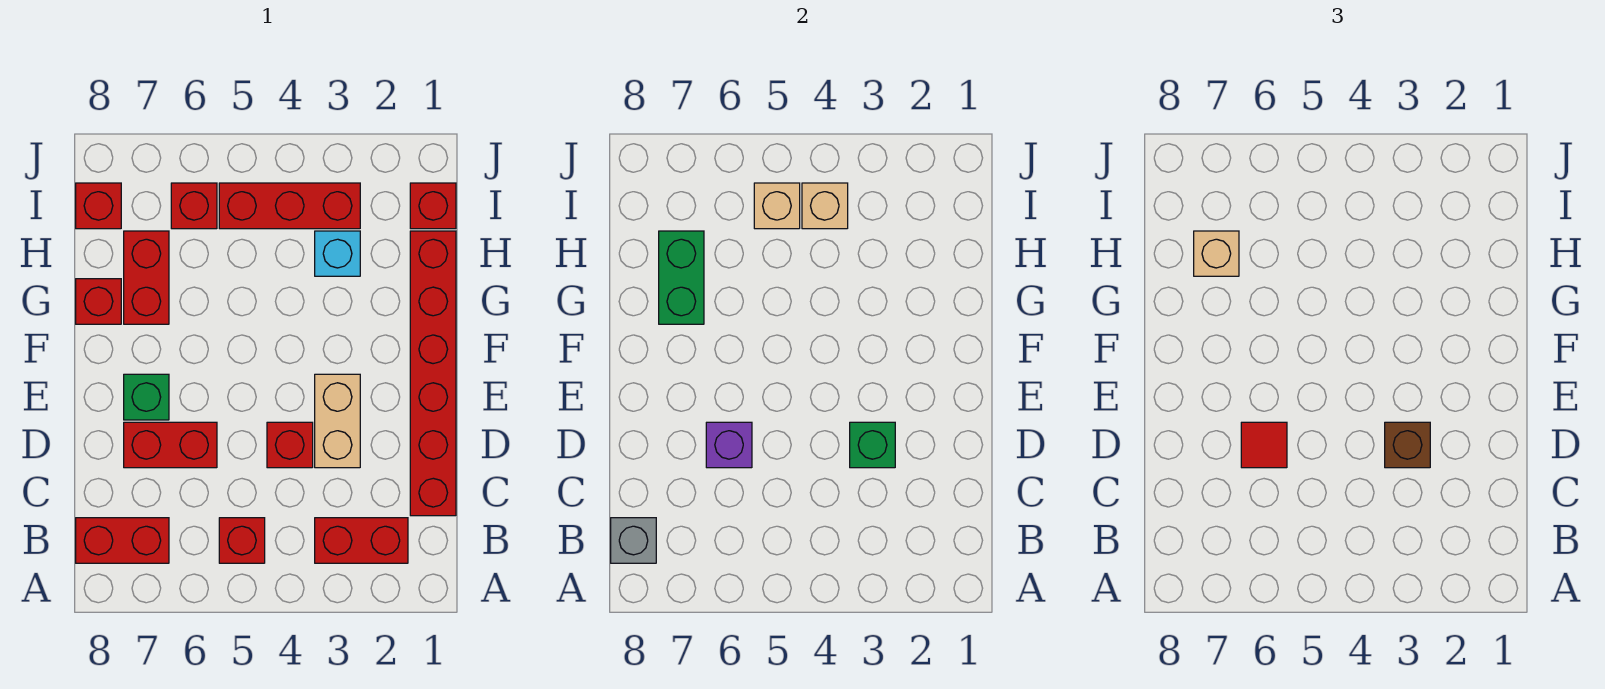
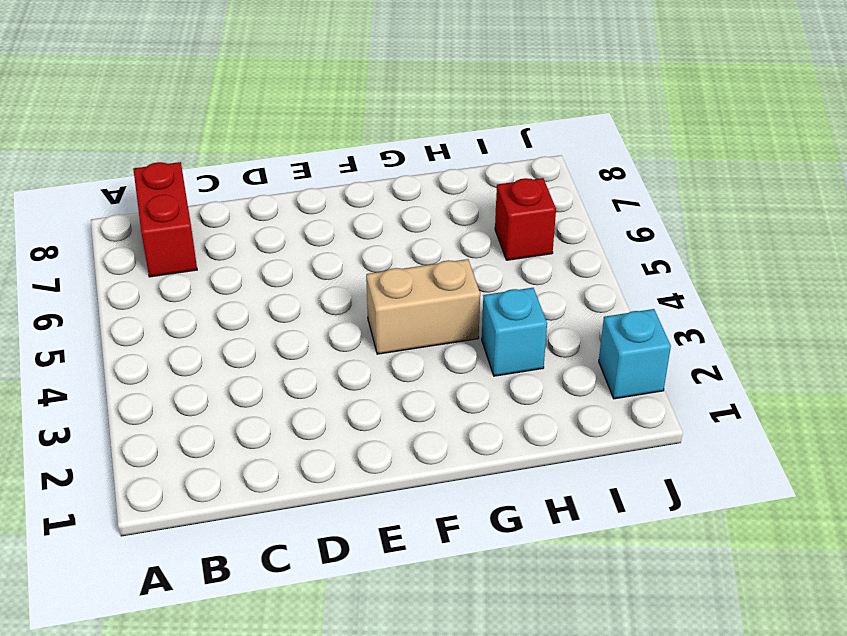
tan brick F4:G4 level 1 -> tan brick D3:E3 level 1
cyan brick J2 level 1 -> none
none -> red brick B2:B3 level 1
none -> red brick B5 level 1
none -> red brick C1:H1 level 1

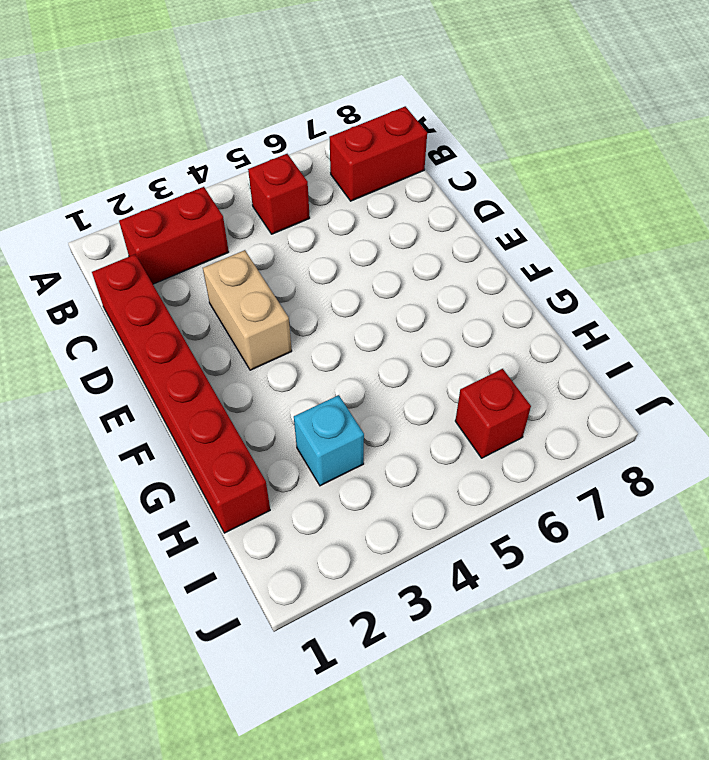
none -> red brick D4 level 1
none -> red brick D6:D7 level 1
none -> green brick E7 level 1

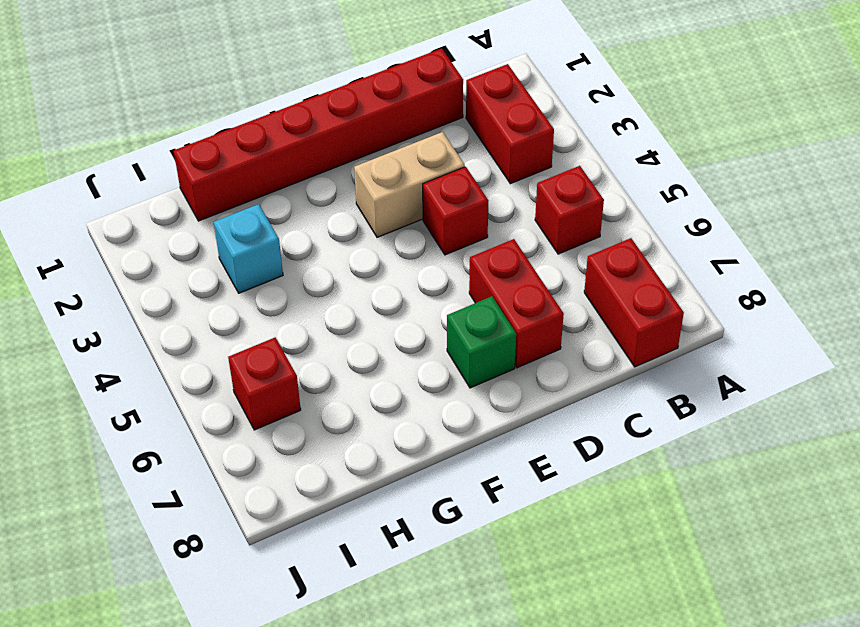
none -> red brick G7:H7 level 1
none -> red brick G8 level 1
none -> red brick I1 level 1

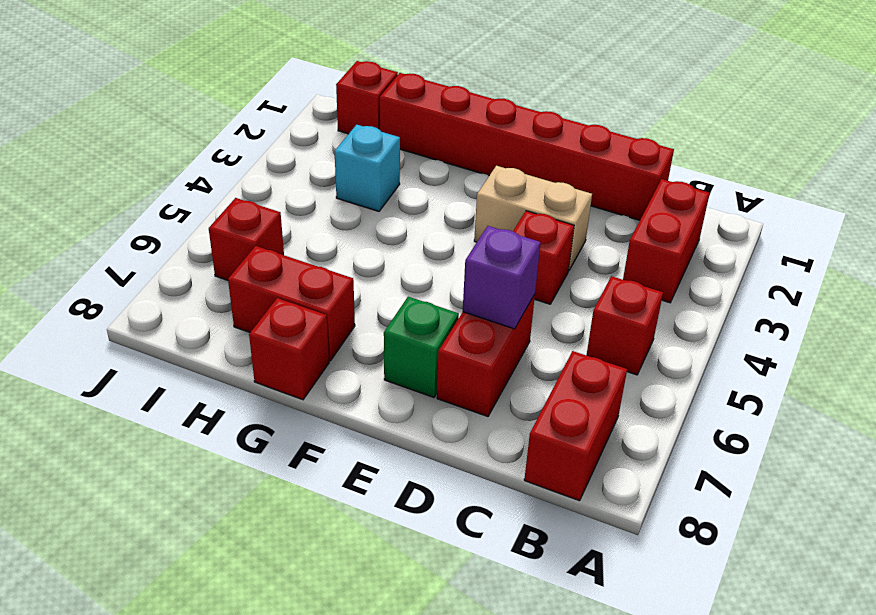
none -> red brick I3:I5 level 1
none -> red brick I8 level 1
none -> grey brick B8 level 2

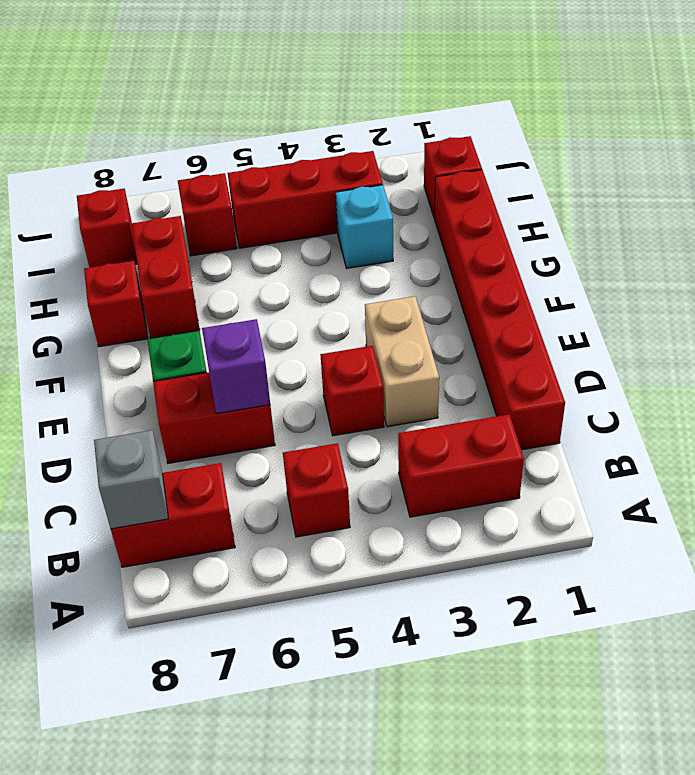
none -> green brick D3 level 2
none -> green brick G7:H7 level 2
none -> tan brick I4 level 2

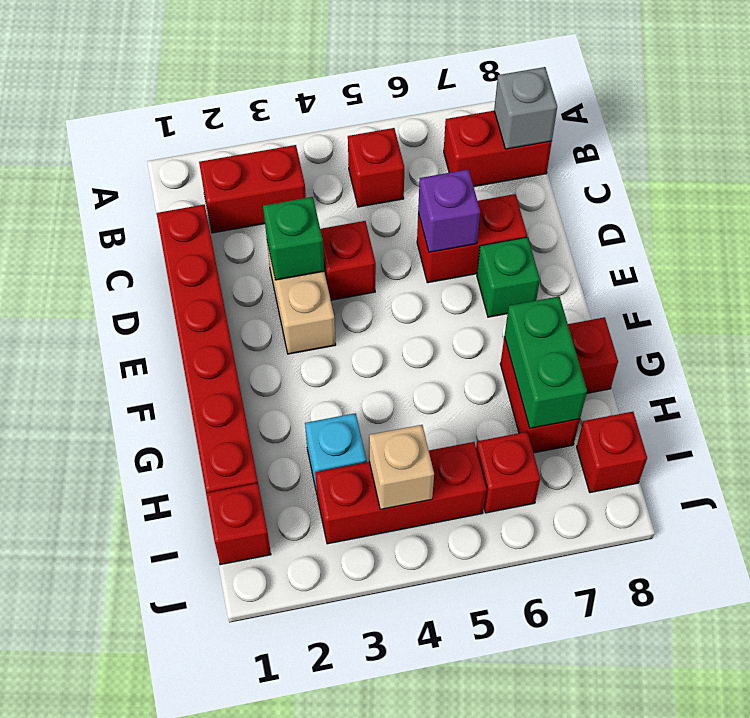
none -> tan brick I5 level 2
none -> brown brick D3 level 3
none -> red tile D6 level 3

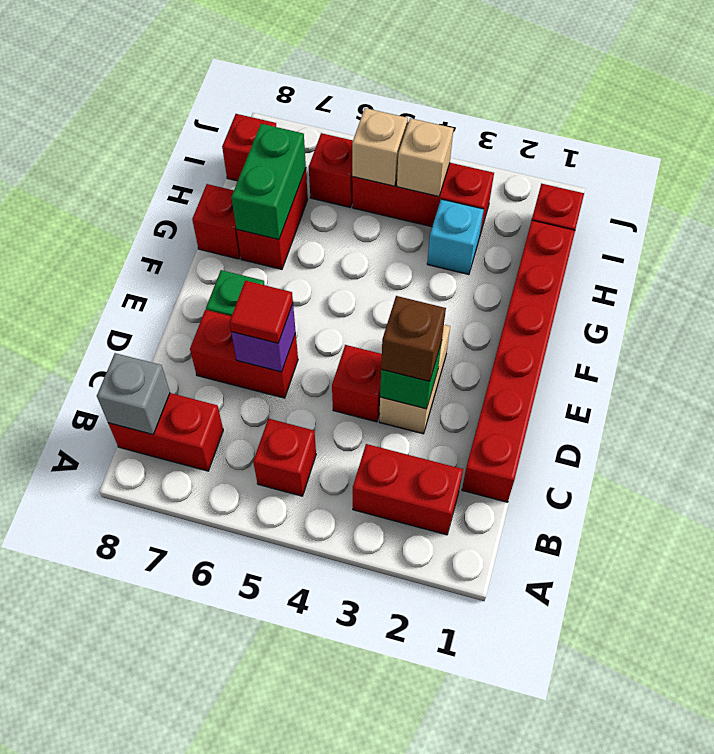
none -> tan brick H7 level 3

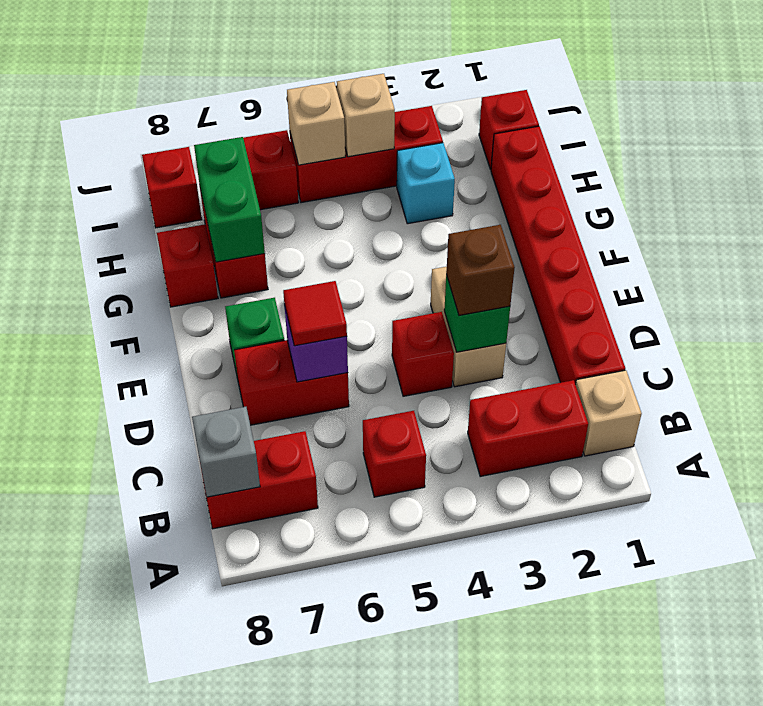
tan brick B1 level 1 -> tan brick H7 level 3

